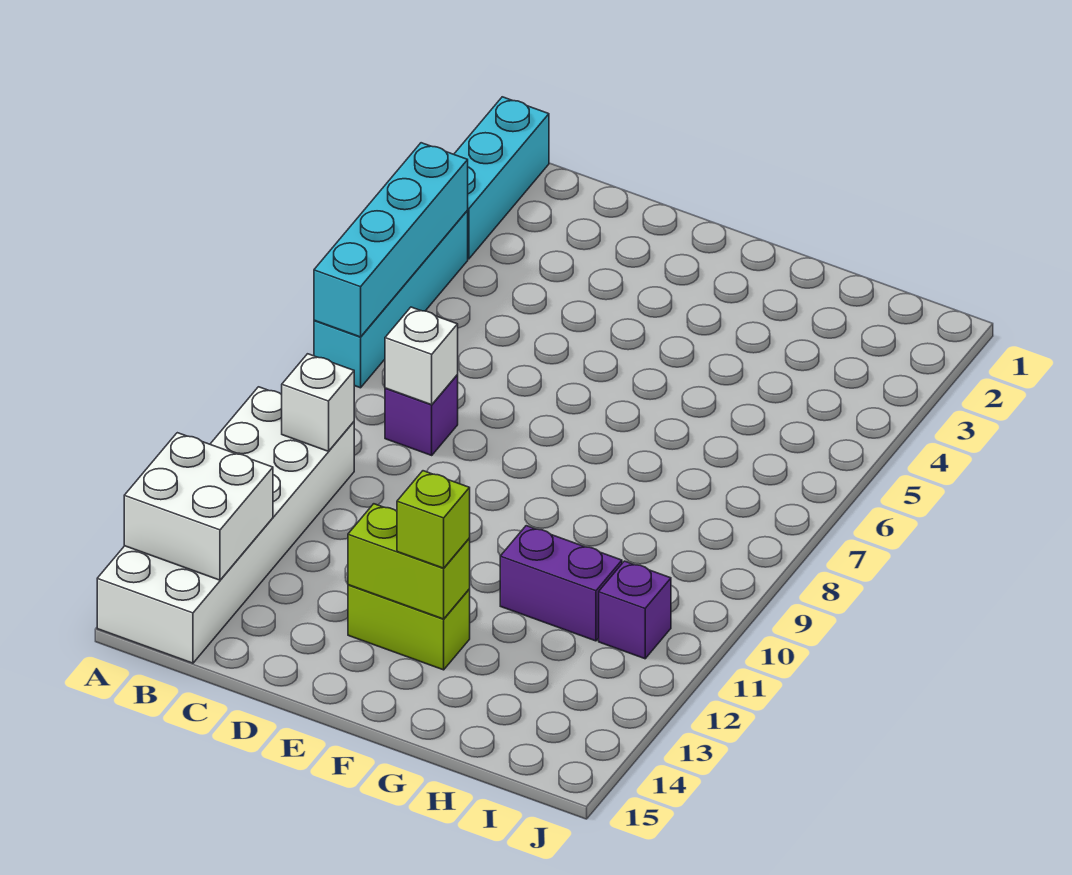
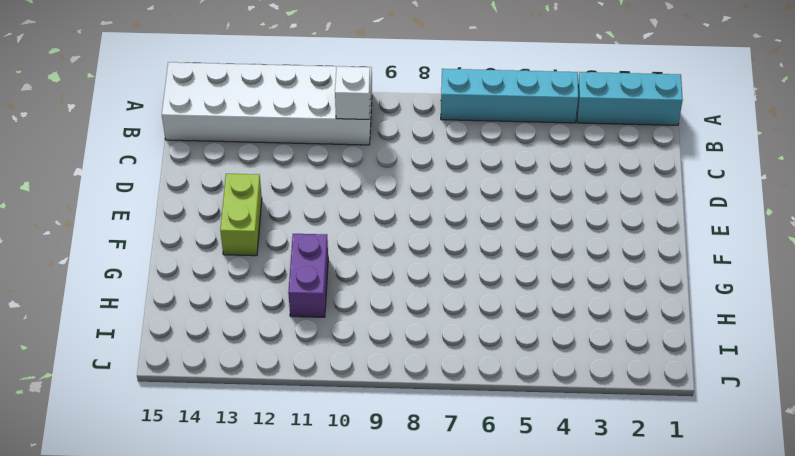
none -> purple brick C8 level 1
none -> purple brick I11 level 1
none -> cyan brick A4:A7 level 2

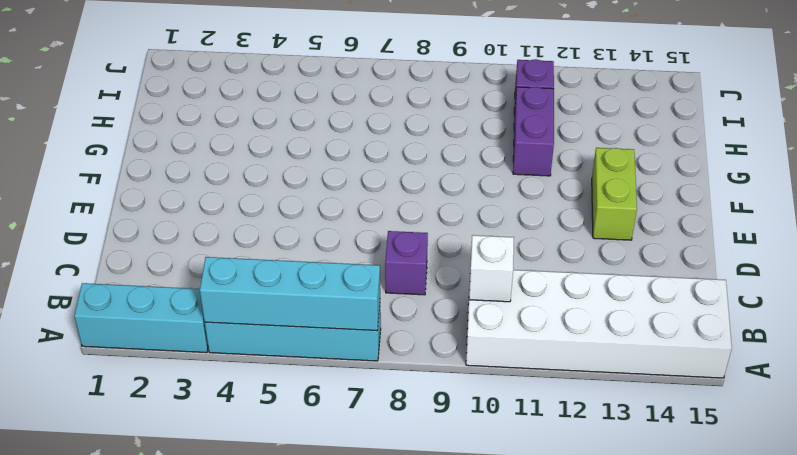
none -> white brick A13:B14 level 2
none -> white brick C8 level 2
none -> lime brick E13:F13 level 2

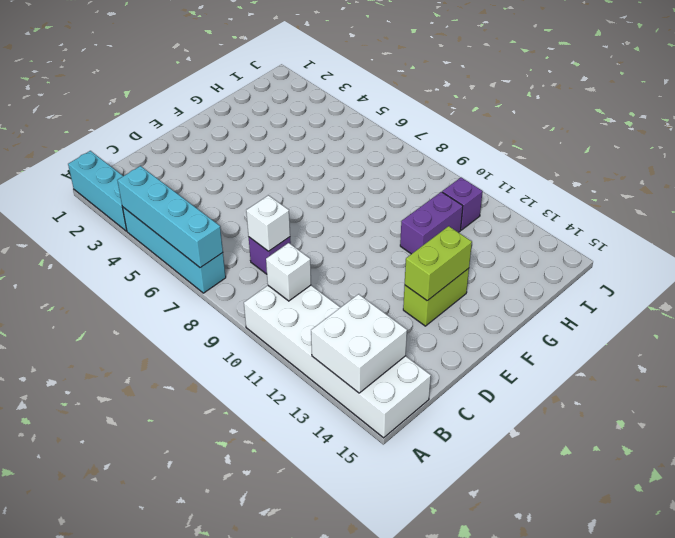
none -> lime brick F13 level 3

